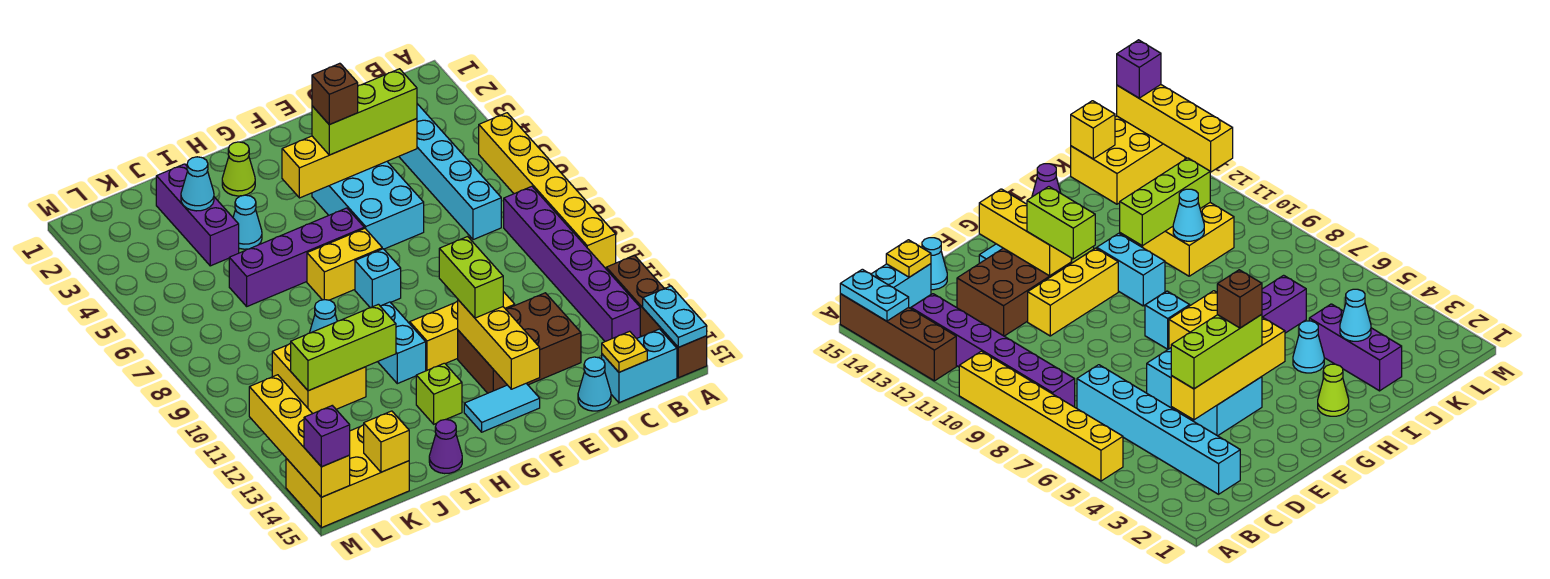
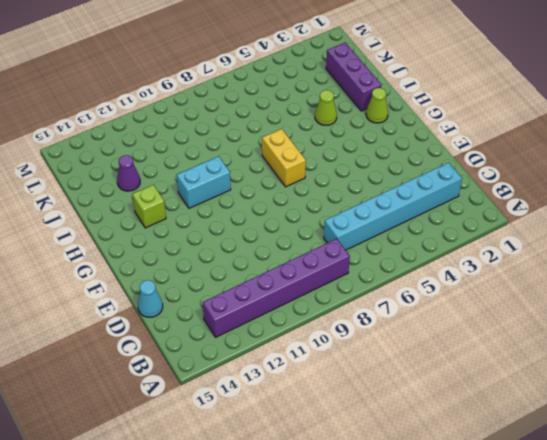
purple brick I2:K2 level 1 -> purple brick J2:J4 level 1
lime cone I4 level 1 -> cyan cone I4 level 1
purple cone J13 level 1 -> purple cone I15 level 1
none -> yellow brick A5:A10 level 1
none -> brown brick A12:A15 level 1
none -> cyan brick B15:C15 level 1
none -> brown brick D12:F13 level 1

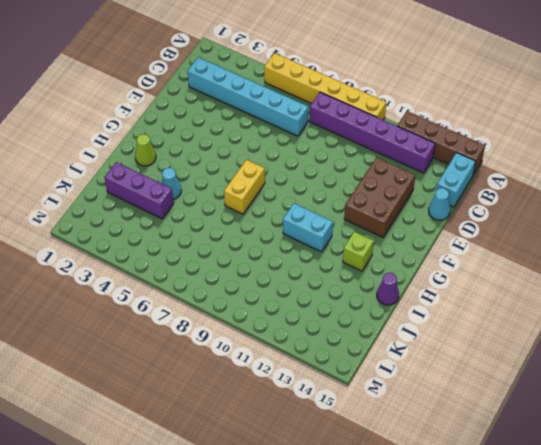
none -> cyan brick E4:F6 level 1
none -> yellow brick E11:G11 level 1
none -> cyan tile F14:G14 level 1
none -> purple brick G6:J6 level 1

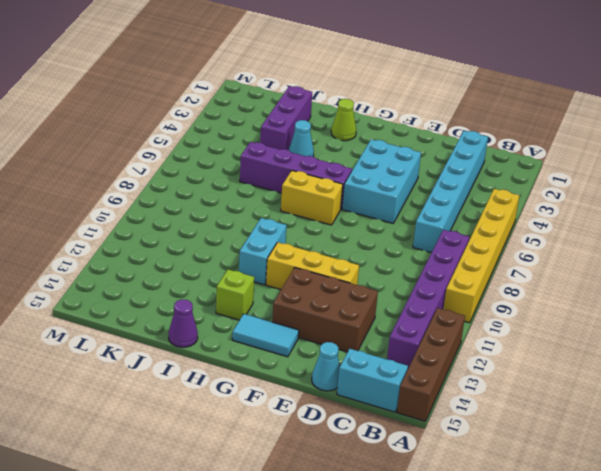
none -> cyan brick G8 level 1
none -> yellow brick J10:K11 level 1
none -> yellow brick K14:M15 level 1
none -> cyan plate A14:A15 level 2

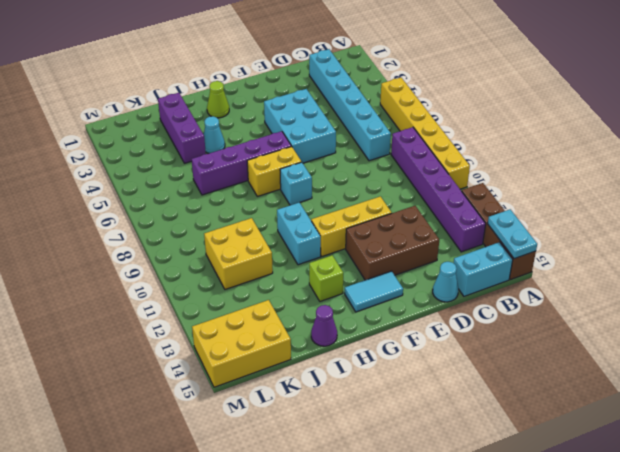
none -> yellow plate C15 level 2
none -> yellow brick D4:G4 level 2
none -> yellow brick F12:F14 level 2
none -> lime brick I11:K11 level 2

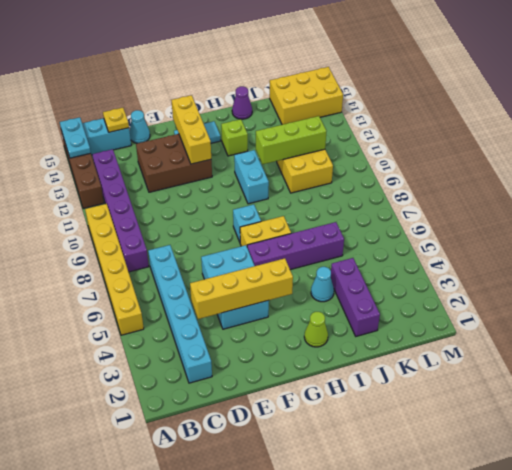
none -> yellow brick E11:G11 level 1
none -> cyan cone J3 level 2
none -> cyan cone J10 level 2
none -> yellow brick K15 level 2

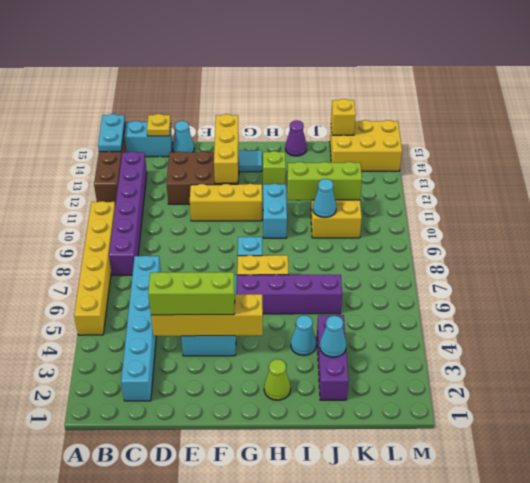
none -> yellow brick M12:M15 level 2
none -> lime brick F11:F12 level 3
none -> purple brick M15 level 3
none -> brown brick F4 level 4

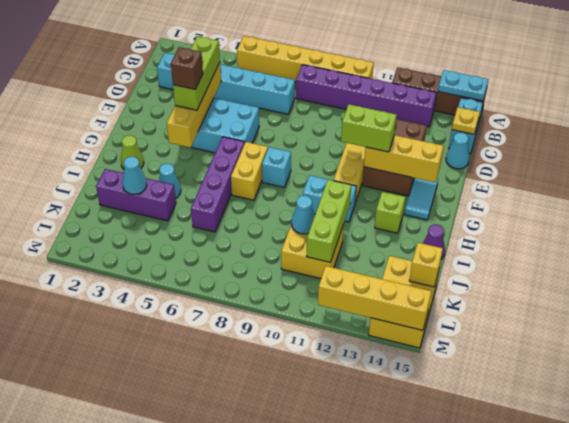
none -> purple brick M15 level 3

